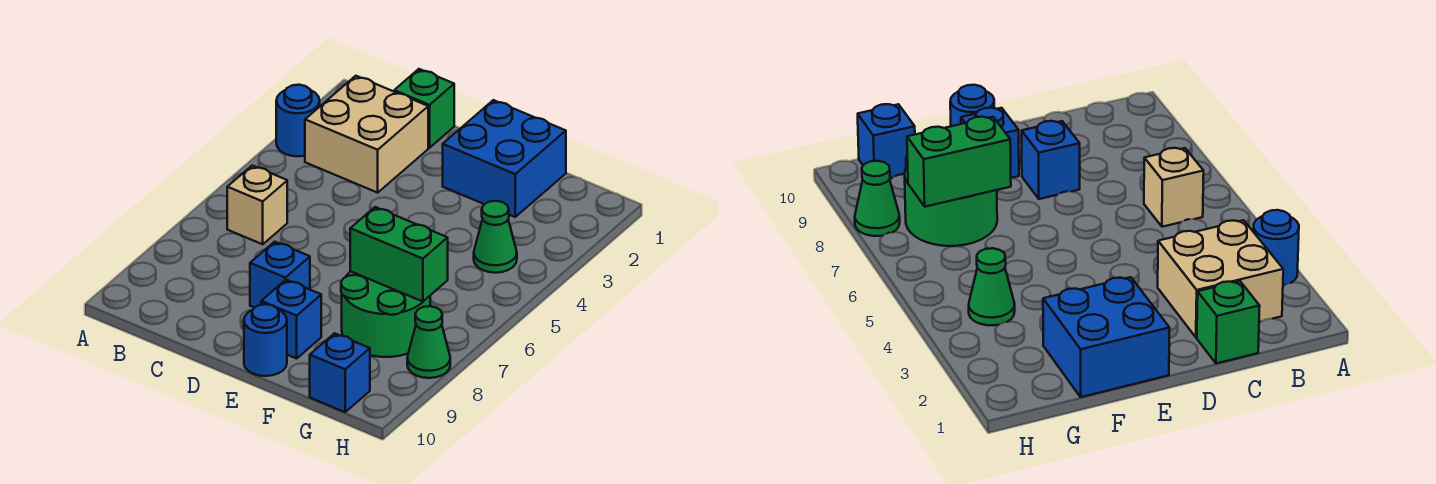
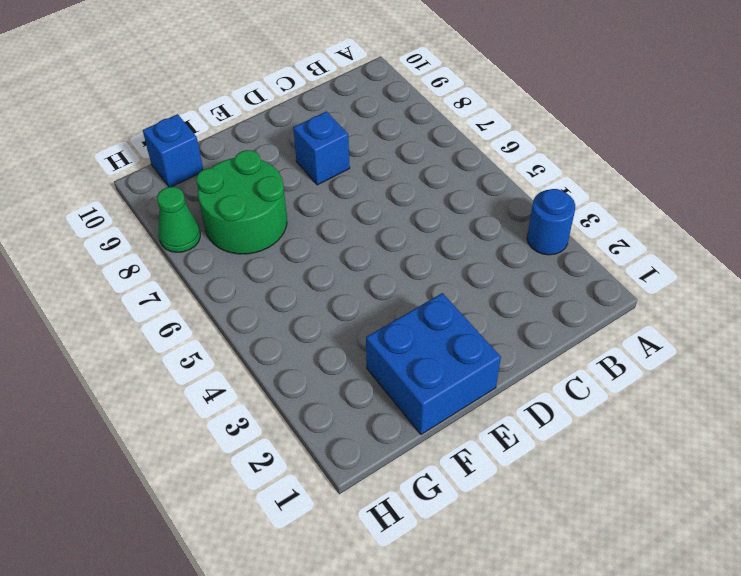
none -> tan brick B2:C3 level 1
none -> tan brick B6 level 1
none -> green brick C1 level 1

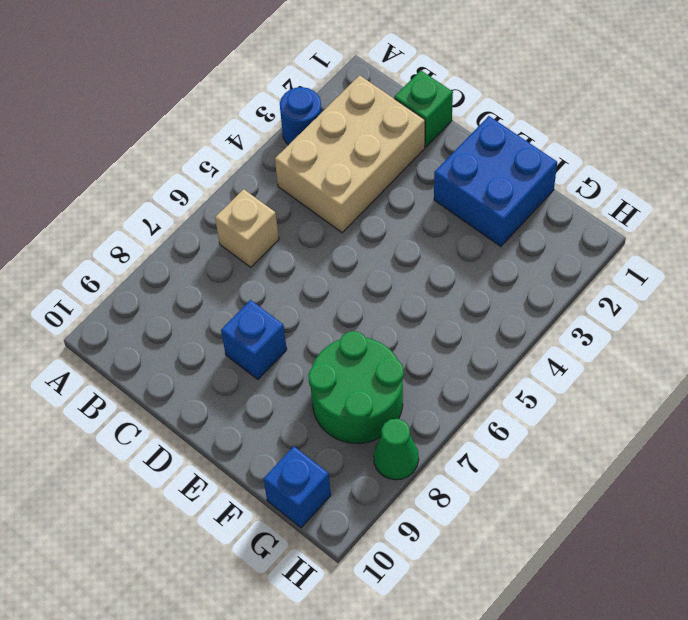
tan brick B2:C4 level 1 -> tan brick B2:C3 level 1
none -> blue brick E9 level 1
none -> blue round brick E10 level 1
none -> green cone G4 level 1

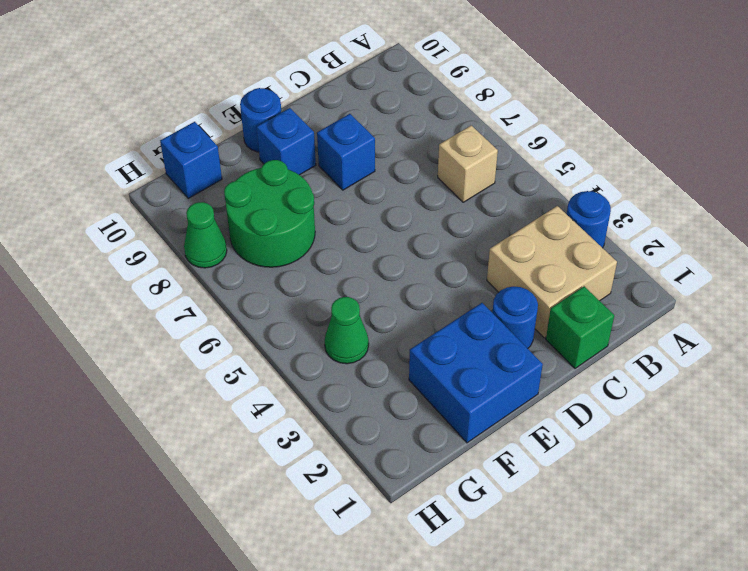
blue round brick D2 level 1 -> none
none -> green brick F7:G7 level 2

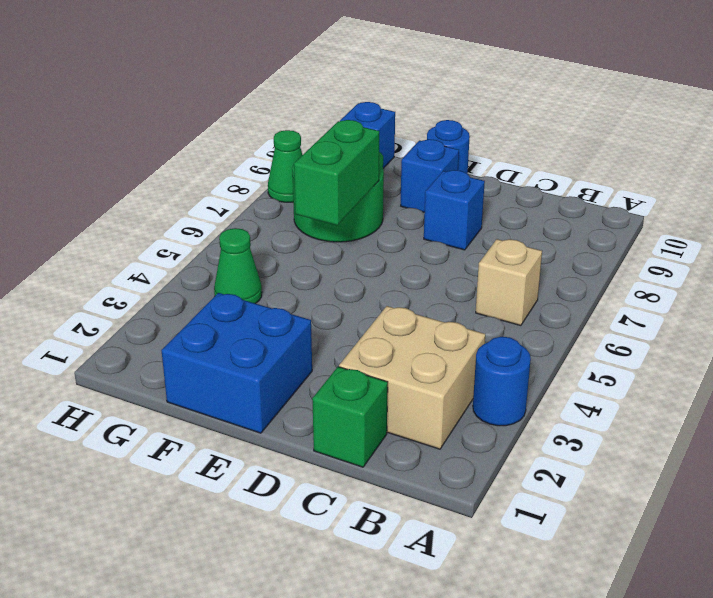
green brick F6:F7 level 2 -> green brick F7:G7 level 2

